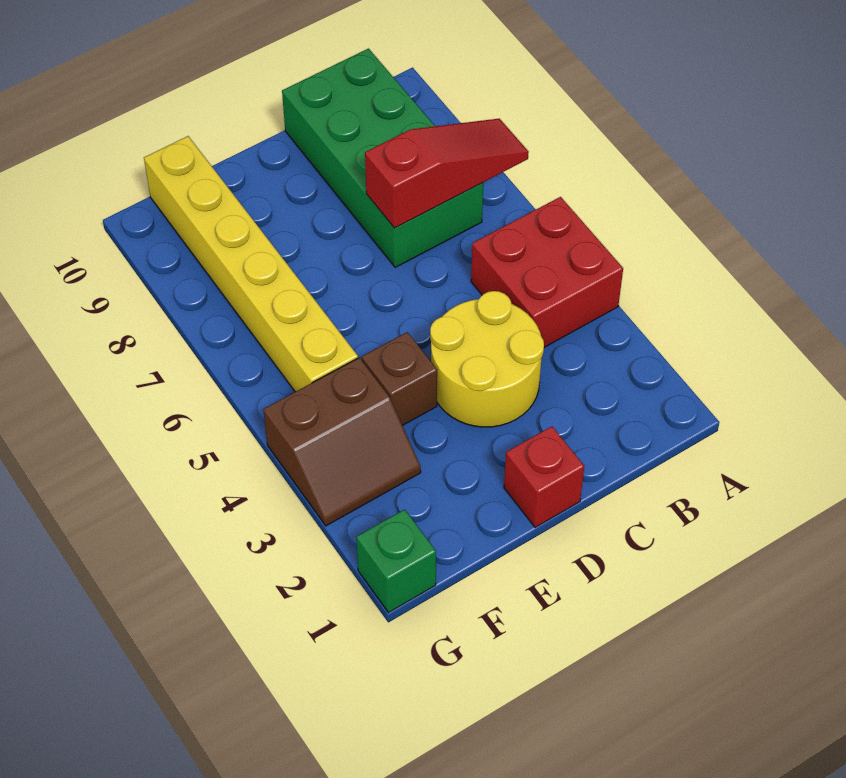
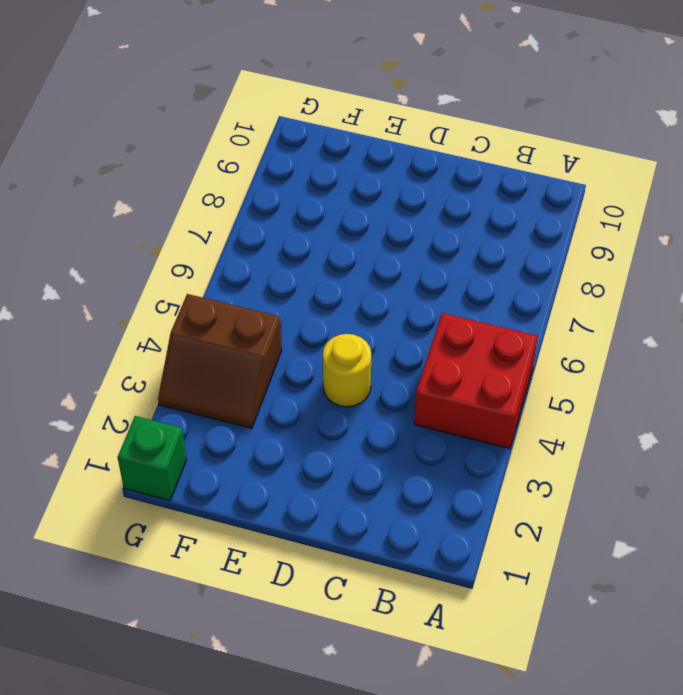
yellow round brick D4 level 1 -> yellow round brick C3:D4 level 1
none -> green brick B7:C10 level 1
none -> red brick D1 level 1

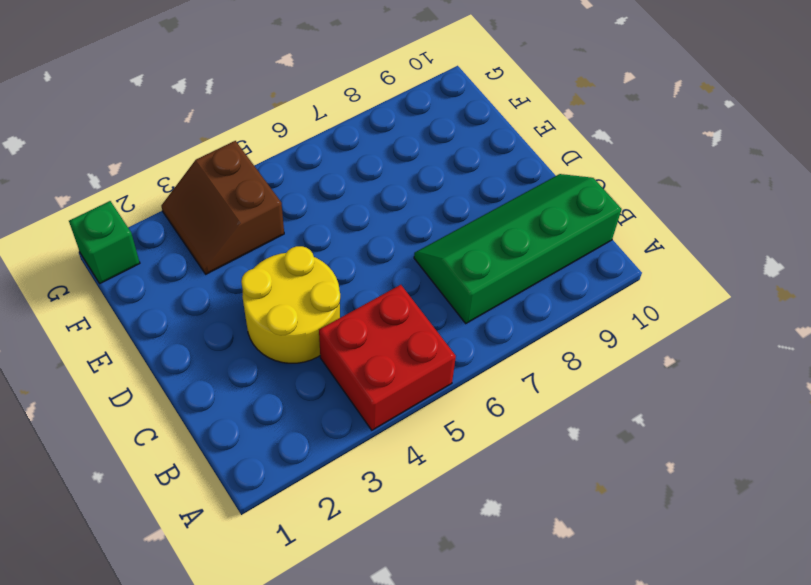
green slope B7:C10 level 1 top B -> green brick B7:C10 level 1
none -> red brick D1 level 1
none -> brown brick E4 level 1

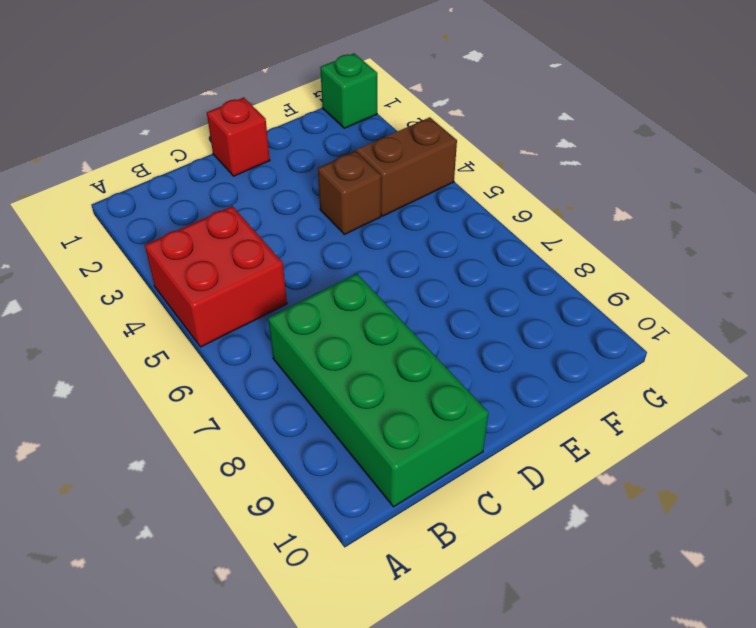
none -> yellow round brick C3:D4 level 1
none -> yellow brick F5:F10 level 1

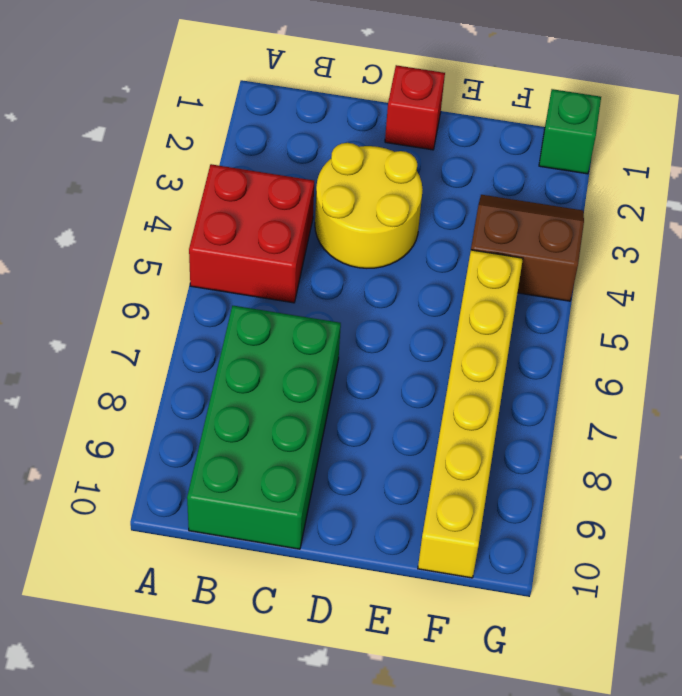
none -> brown brick E4 level 1
none -> red slope A7:C7 level 2 top C

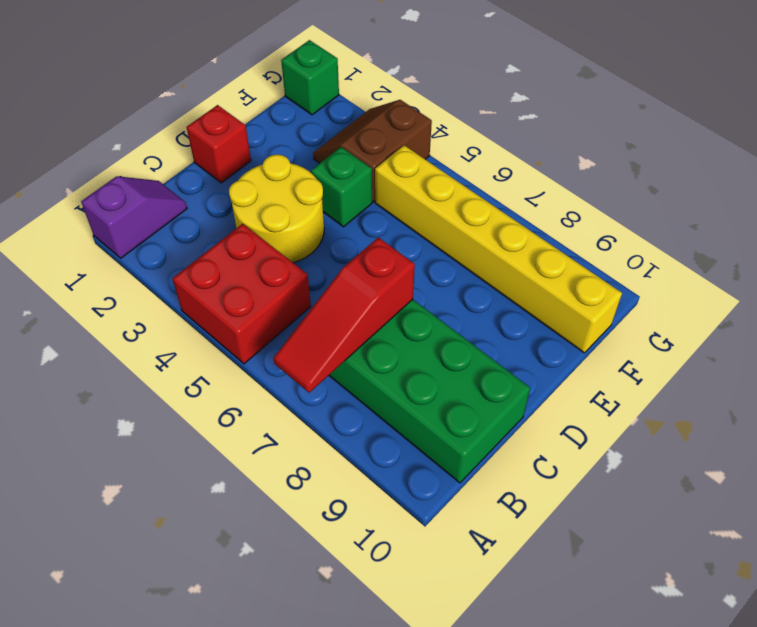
purple slope A1:B1 level 1 top A -> none
green brick E4 level 1 -> brown brick E4 level 1

